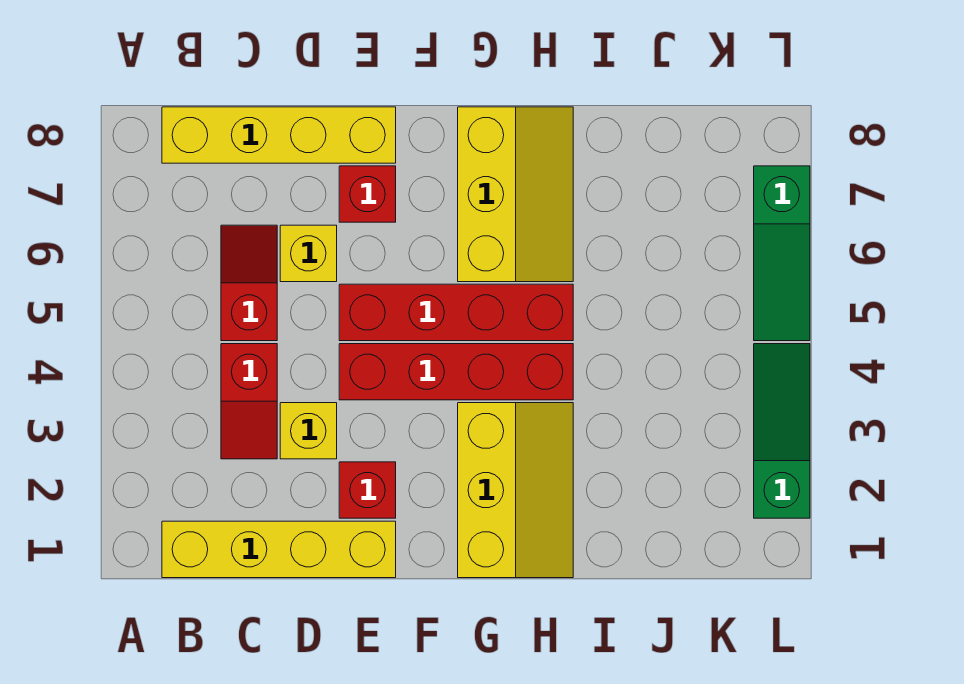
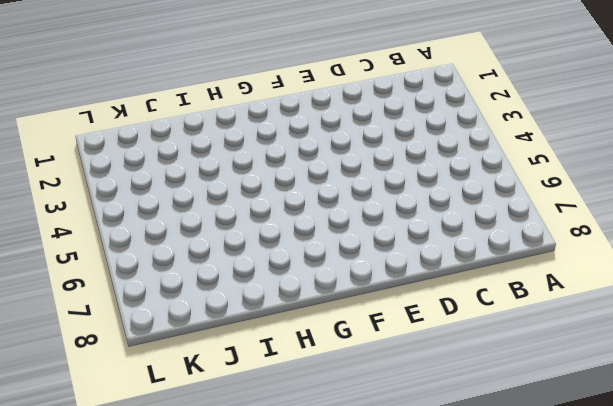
none -> yellow brick B1:E1 level 1
none -> yellow brick B8:E8 level 1
none -> red slope C3:C4 level 1 top 4

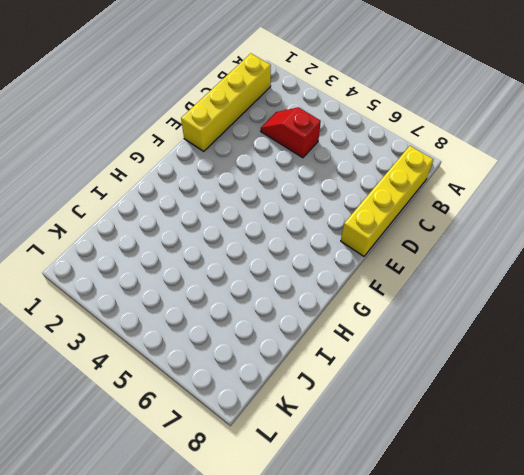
none -> red slope C5:C6 level 1 top 5
none -> yellow brick D3 level 1
none -> yellow brick D6 level 1

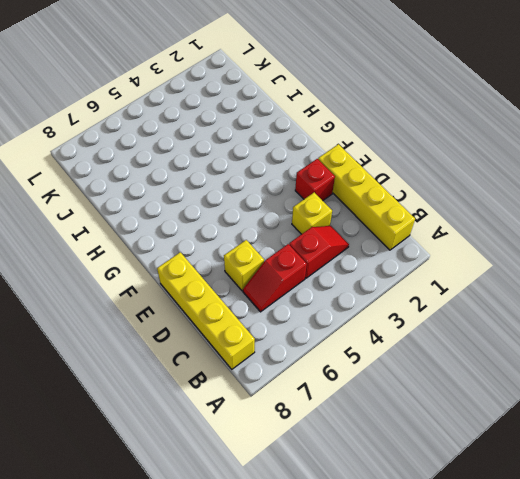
none -> red brick E4:H4 level 1
none -> red brick E5:H5 level 1
none -> red brick E7 level 1

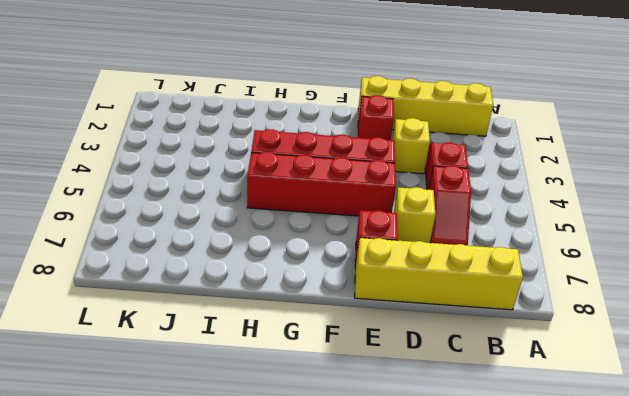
none -> yellow slope G1:H3 level 1 top G
none -> yellow slope G6:H8 level 1 top G
none -> green slope L2:L4 level 1 top 2

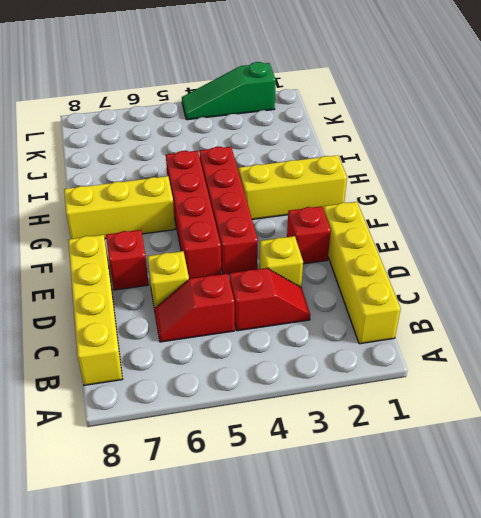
none -> green slope L5:L7 level 1 top 7

